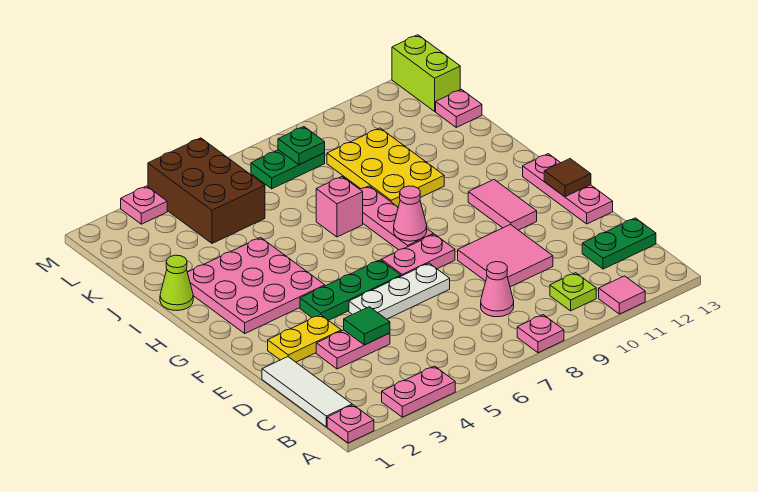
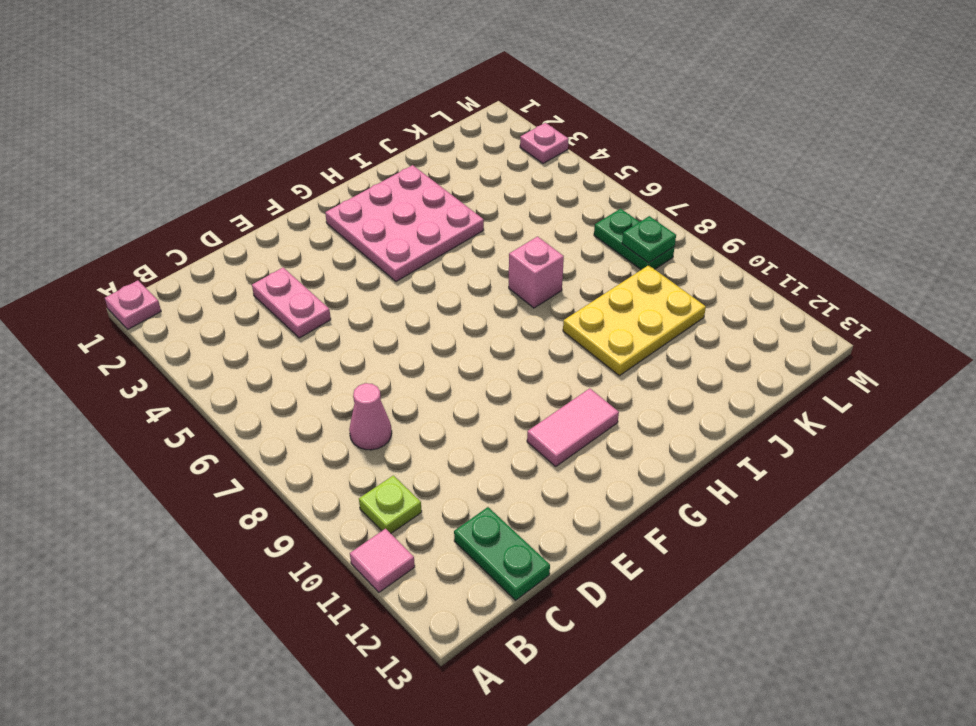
none -> pink plate A3:A4 level 1
none -> pink plate A8 level 1
none -> white tile B1:D1 level 1
none -> pink tile D9:E10 level 1

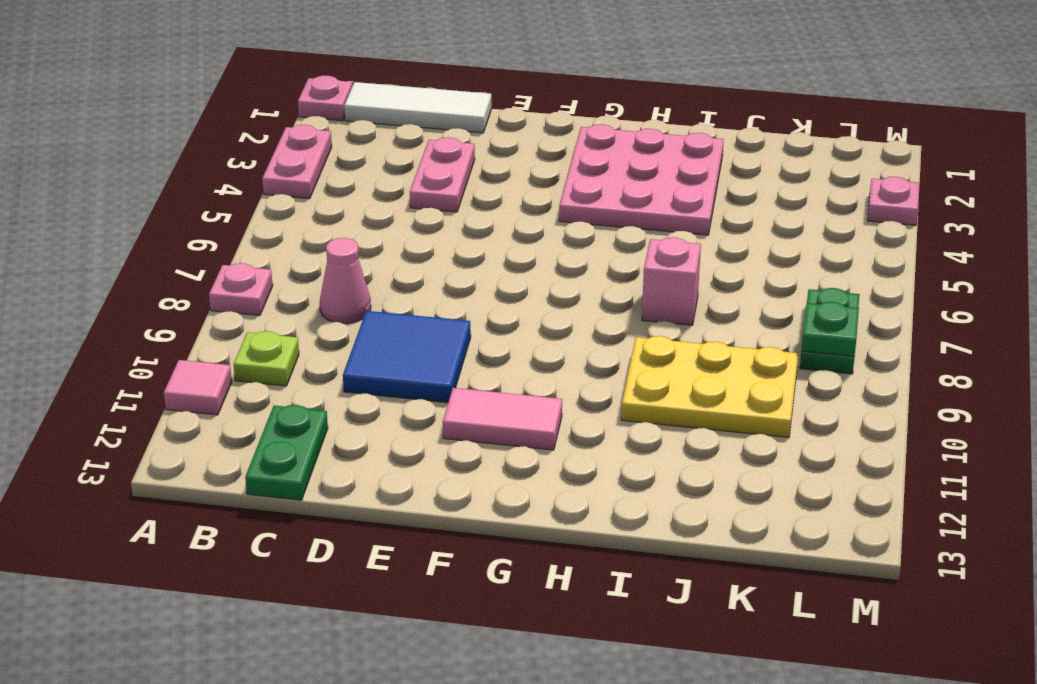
blue tile D9:E10 level 1 -> pink tile D9:E10 level 1
none -> yellow plate E2:E3 level 1
none -> white plate E5:E7 level 1
none -> pink plate E13:G13 level 1
none -> green plate F4:F6 level 1

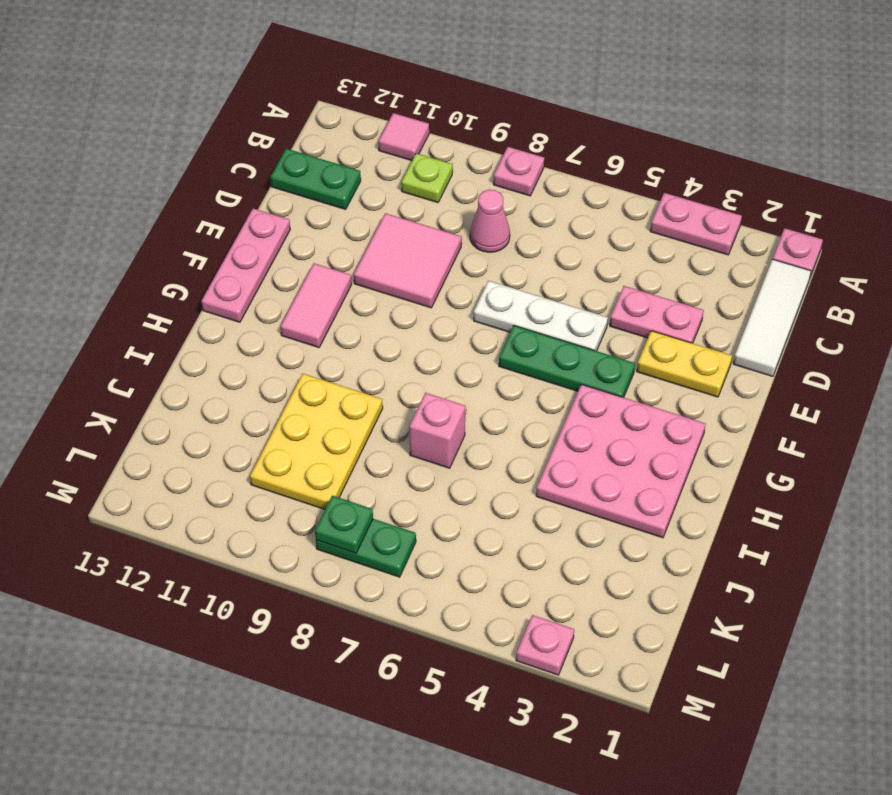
none -> pink plate F7:F8 level 1
none -> pink plate G8:I8 level 1
none -> lime cone I1 level 1
none -> brown brick K4:M5 level 1

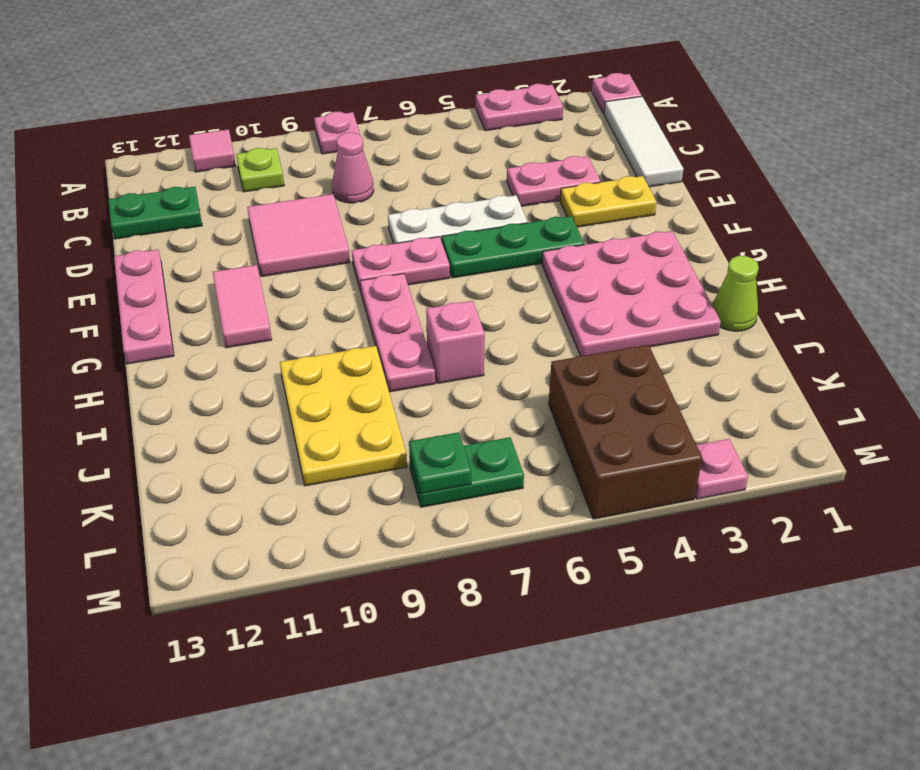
none -> pink plate K13 level 1
none -> lime brick L13:M13 level 1
none -> green tile D4 level 2
none -> brown tile F13 level 2

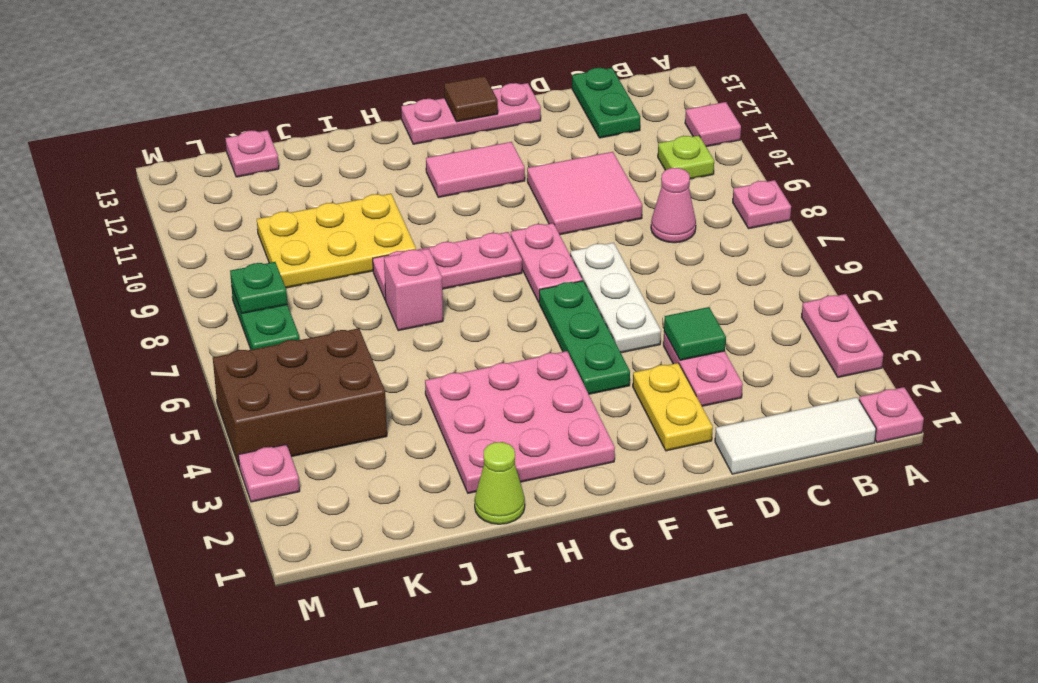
none -> lime brick L13:M13 level 1
none -> pink cone G8 level 2

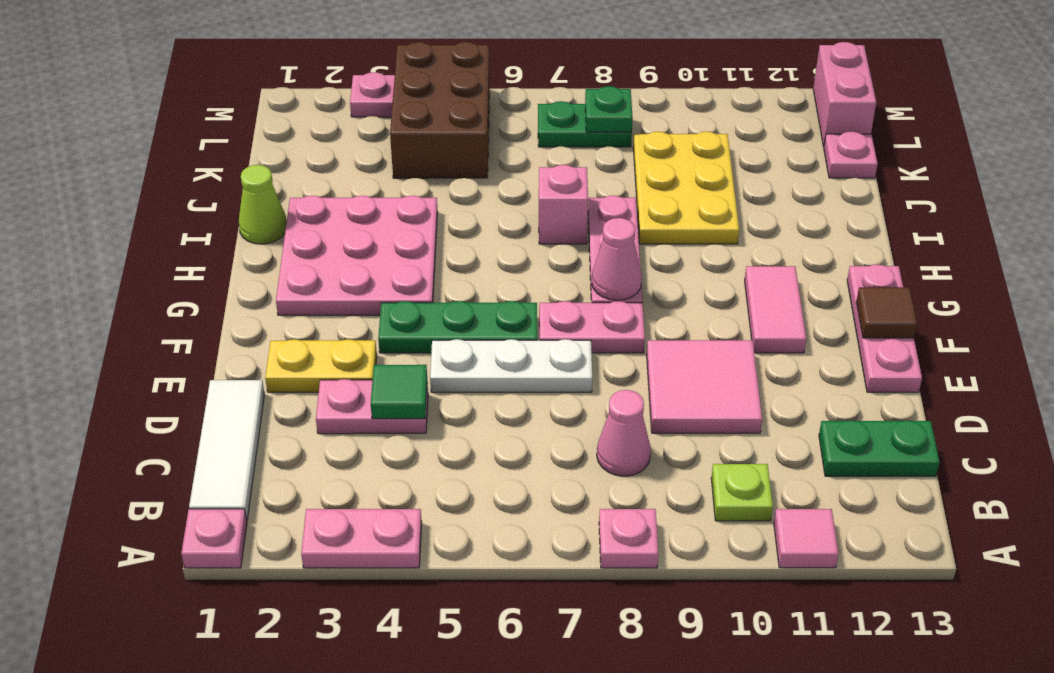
pink brick L13:M13 level 1 -> lime brick L13:M13 level 1

